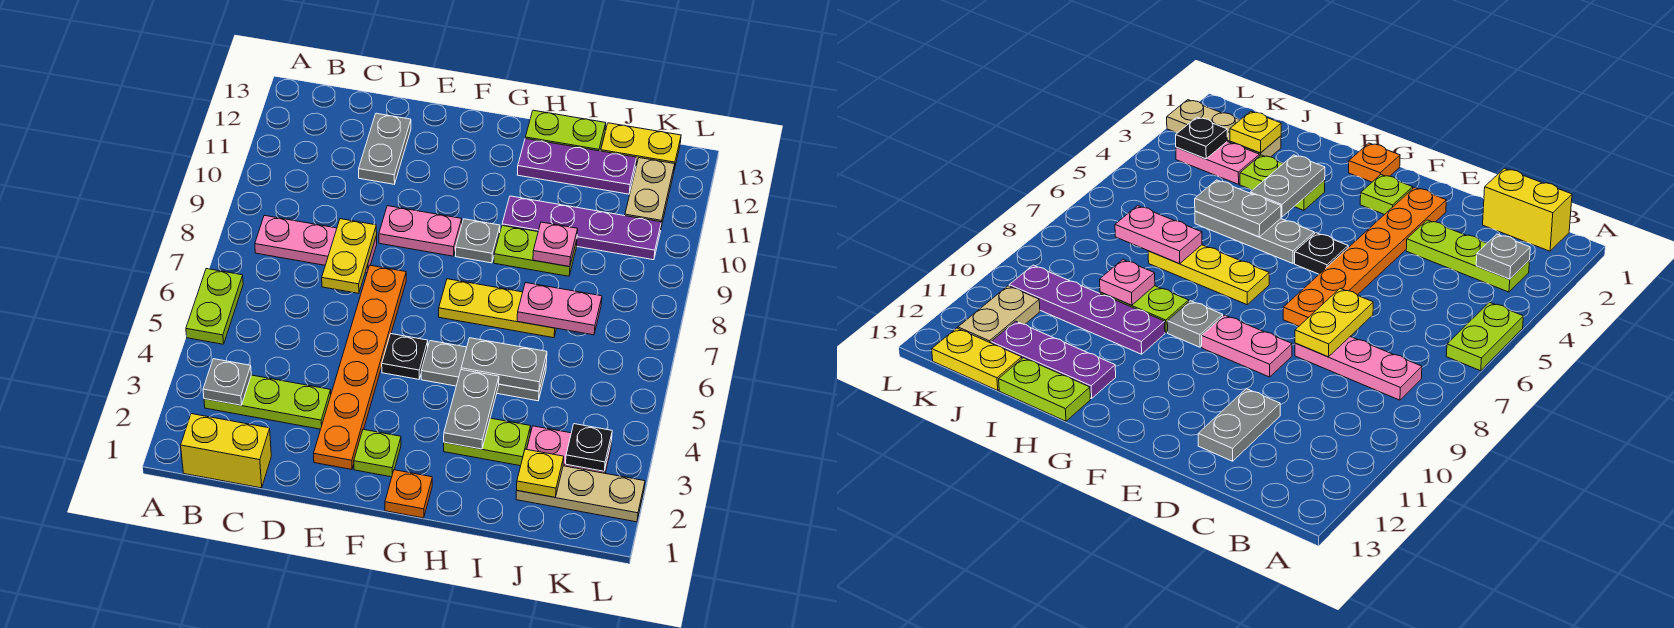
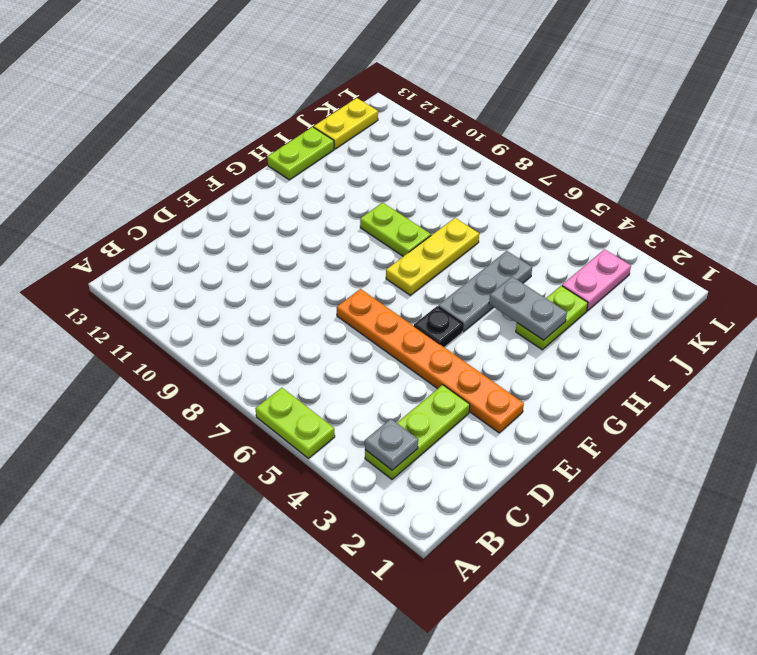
lime plate H8:H9 level 1 -> lime plate H9:I9 level 1
none -> yellow brick B1:C1 level 1
none -> pink plate B8:D8 level 1
none -> grey plate D11:D12 level 1
none -> pink plate E9:F9 level 1

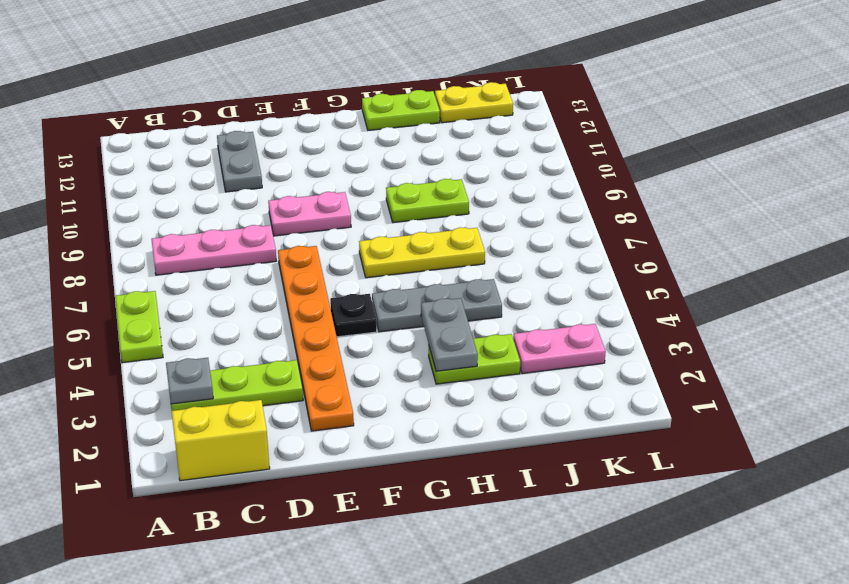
none -> lime plate F2 level 1
none -> orange plate G1 level 1
none -> grey plate G9 level 1
none -> purple plate H10:K10 level 1

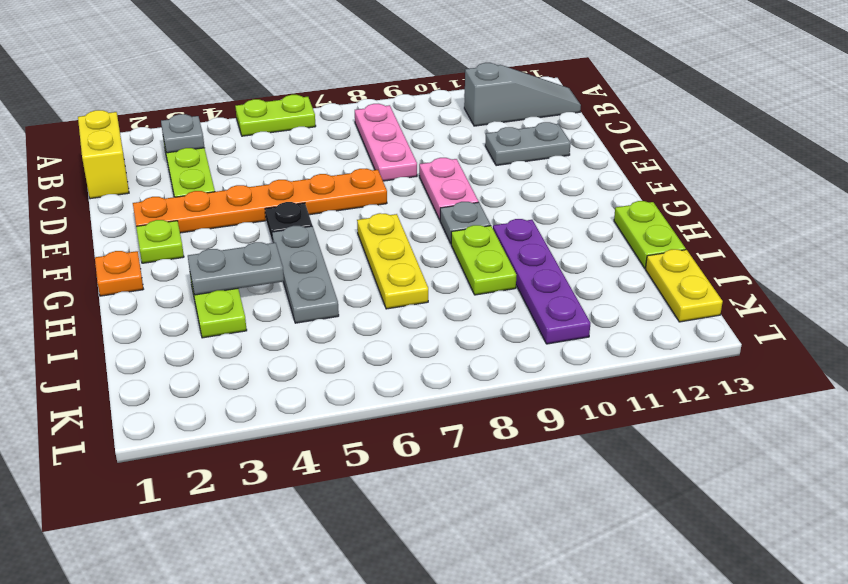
grey slope B11:B13 level 1 top 11 -> none
none -> purple plate H12:J12 level 1
none -> tan plate J2:L2 level 1
none -> pink plate J3:K3 level 1
none -> tan plate K11:K12 level 1

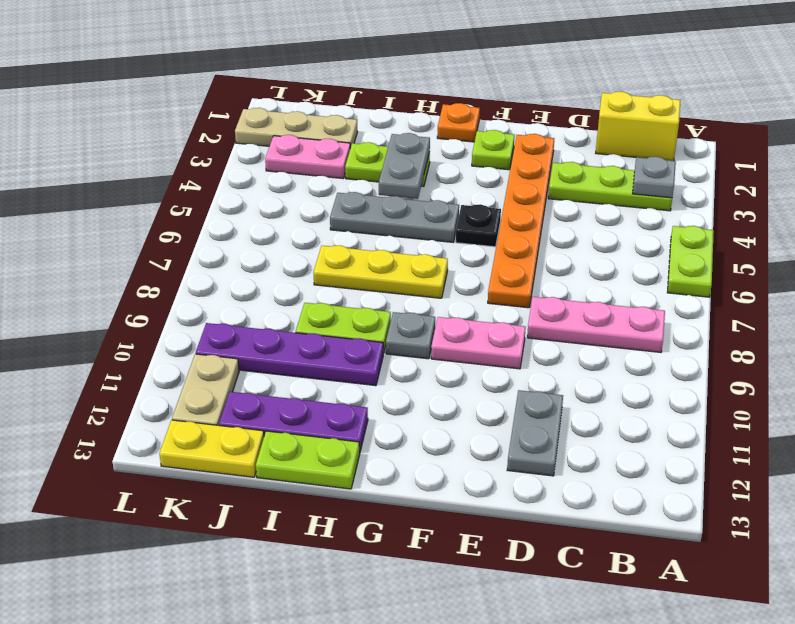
none -> yellow plate D7:D8 level 2
none -> grey plate H5:I5 level 2
none -> pink plate I7:J7 level 2
none -> pink plate I9 level 2

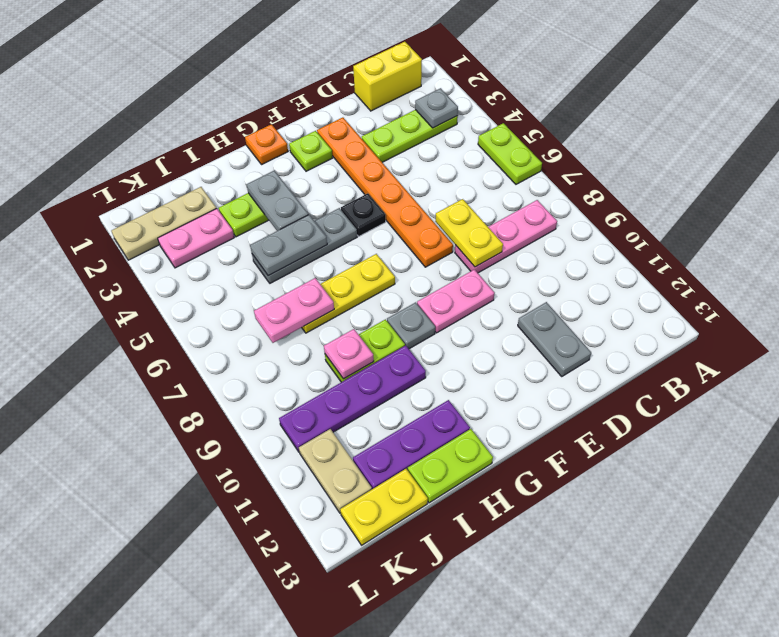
none -> yellow plate J2 level 2
none -> black plate K3 level 2

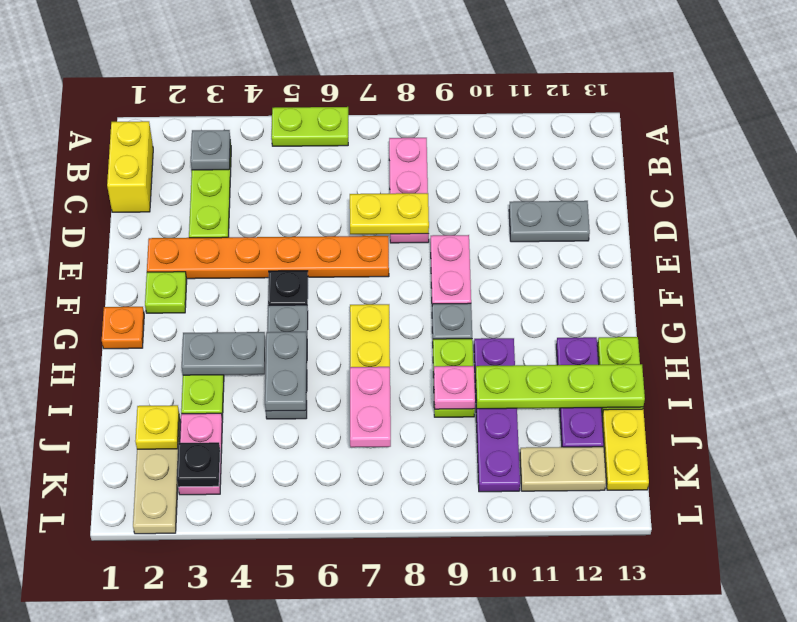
lime plate I10:I13 level 2 -> none

